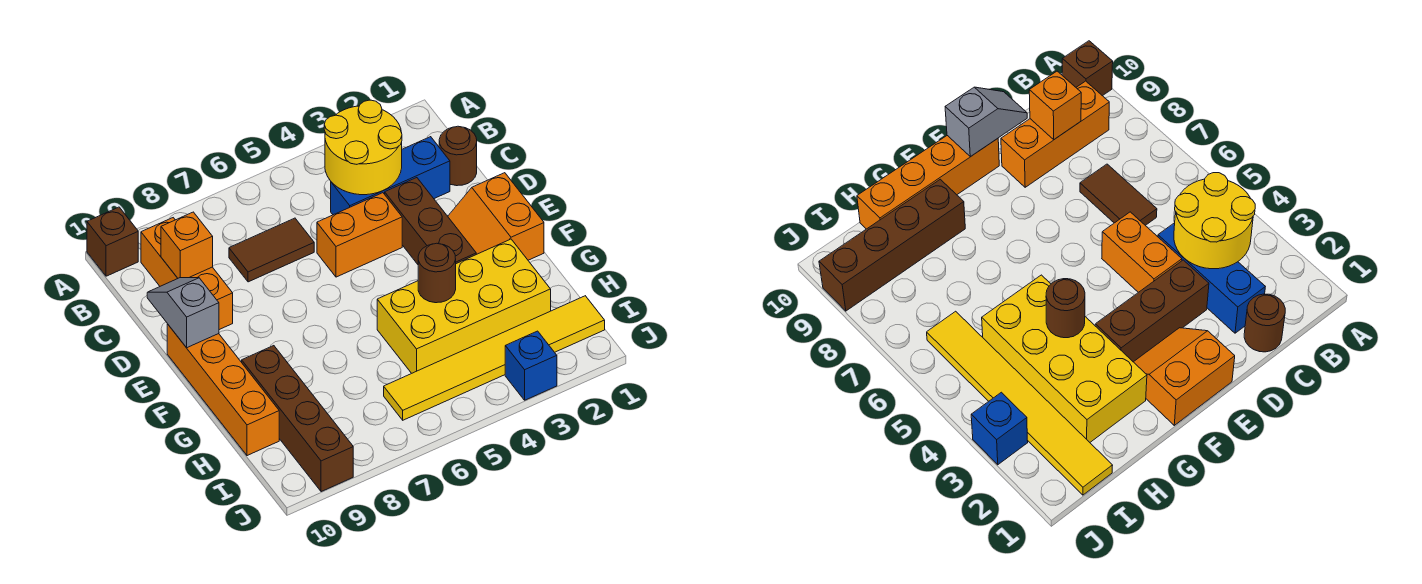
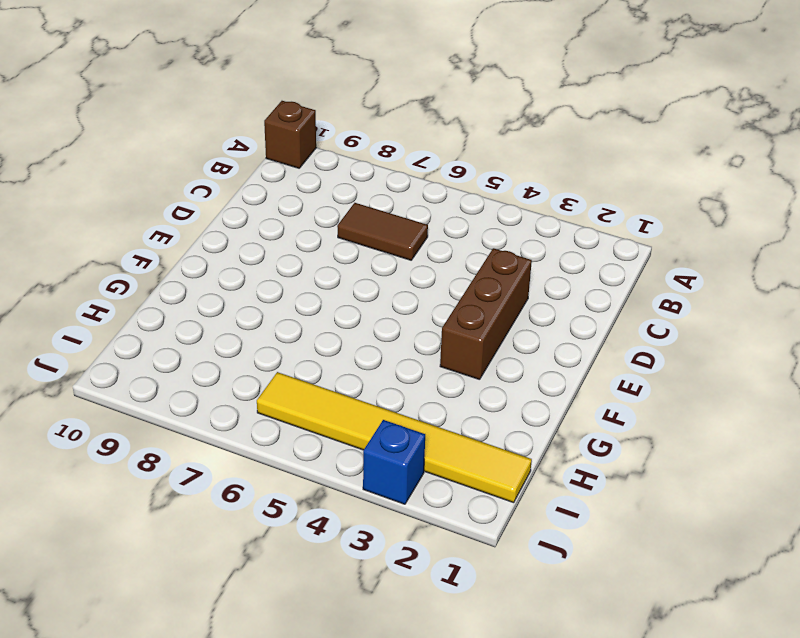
none -> orange brick B9:D9 level 1
none -> brown round brick C1 level 1
none -> blue brick C2:C4 level 1

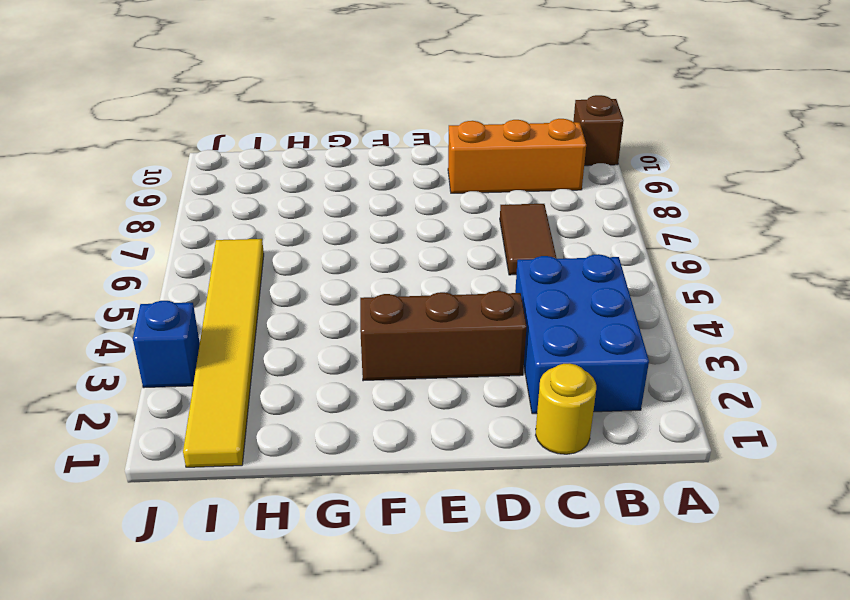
blue brick B2:C4 level 1 -> blue brick C2:C4 level 1
yellow round brick C1 level 1 -> brown round brick C1 level 1
none -> orange brick D4:D5 level 1
none -> orange slope E1:F2 level 1 top 1
none -> orange brick E10:H10 level 1

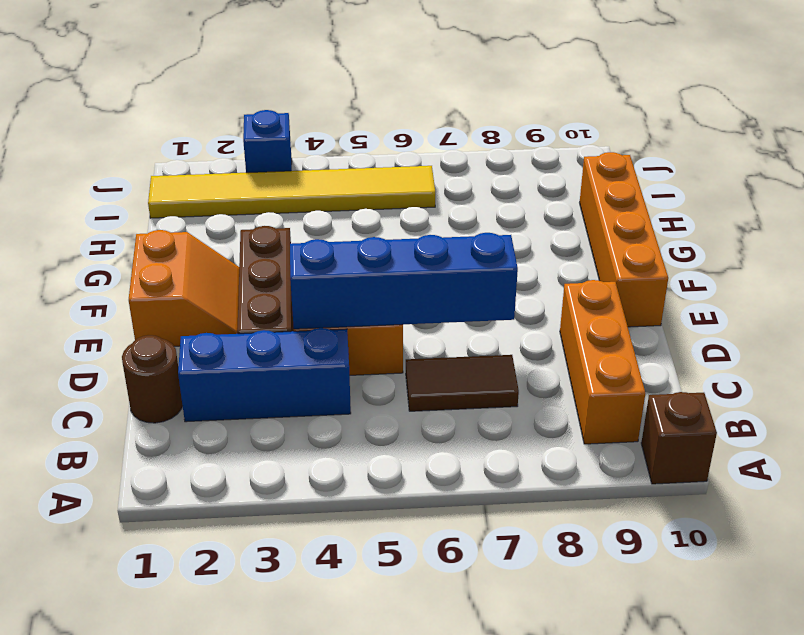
blue brick D4:D7 level 2 -> none
none -> yellow brick G2:H5 level 1
none -> brown brick G9:J9 level 1
none -> yellow round brick B3:C4 level 2

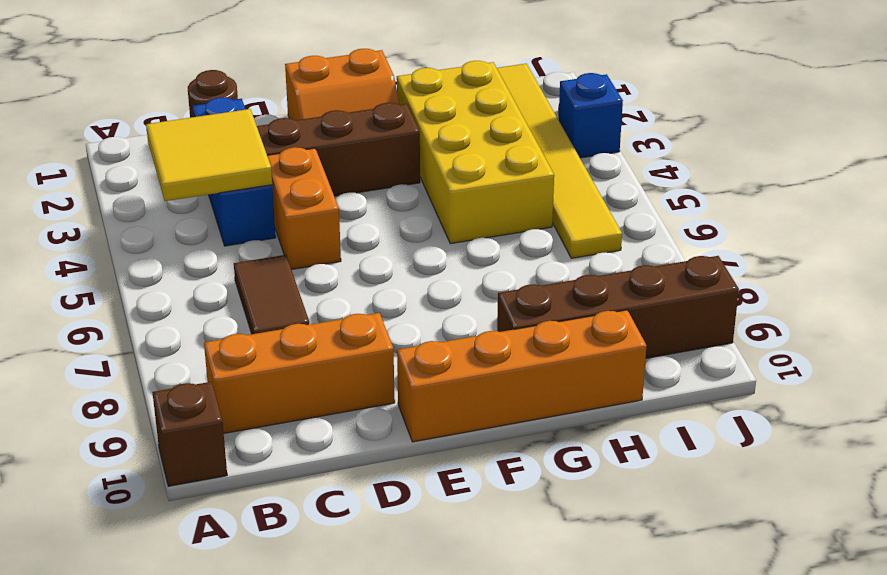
yellow tile B3:C4 level 2 -> yellow round brick B3:C4 level 2
none -> orange brick C9 level 2
none -> grey slope D10:E10 level 2 top E
none -> brown round brick G4 level 2

